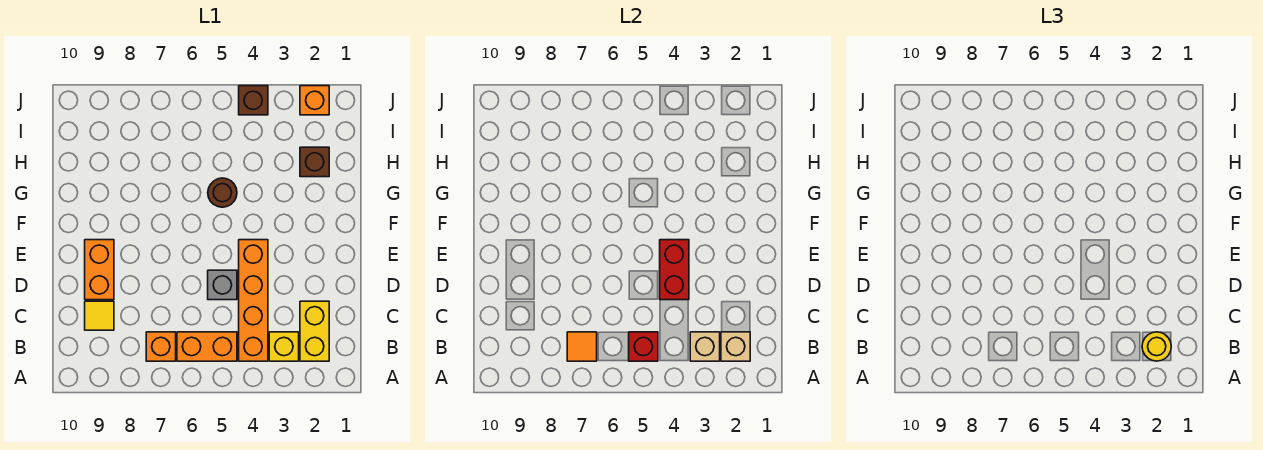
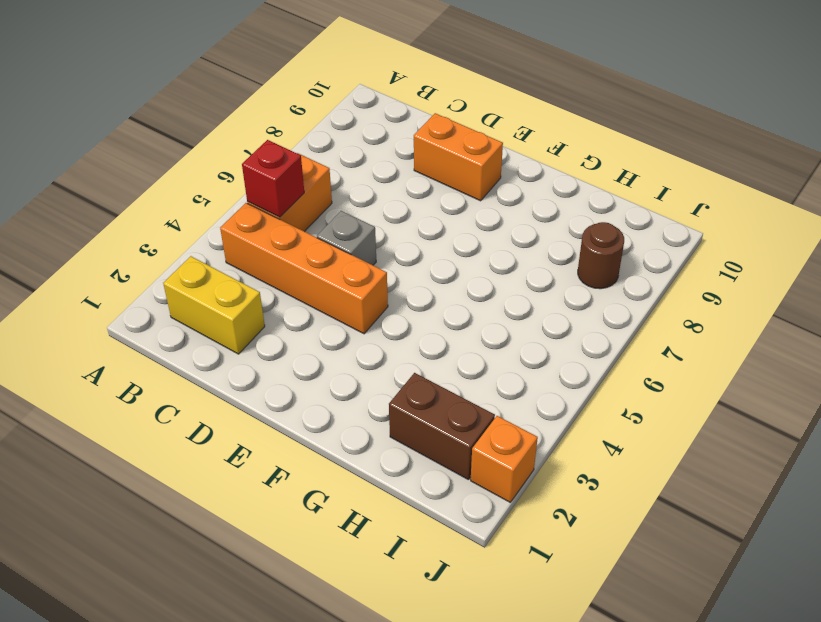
brown brick H2:I2 level 1 -> brown brick H2 level 1
brown round brick I8 level 1 -> brown round brick G5 level 1
none -> yellow brick B3 level 1
none -> orange brick B7 level 1
none -> yellow tile C9 level 1

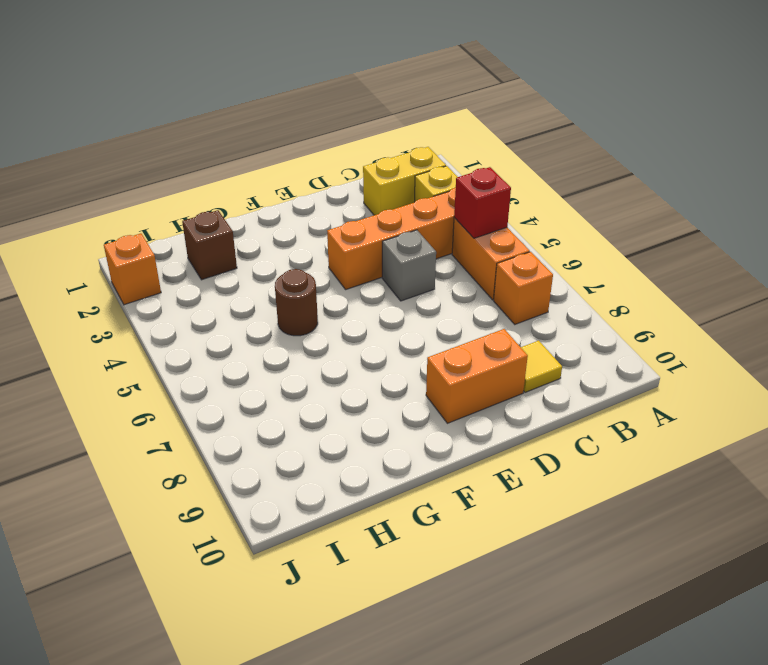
none -> brown brick J4 level 1
none -> tan brick B2 level 2
none -> tan brick B3 level 2

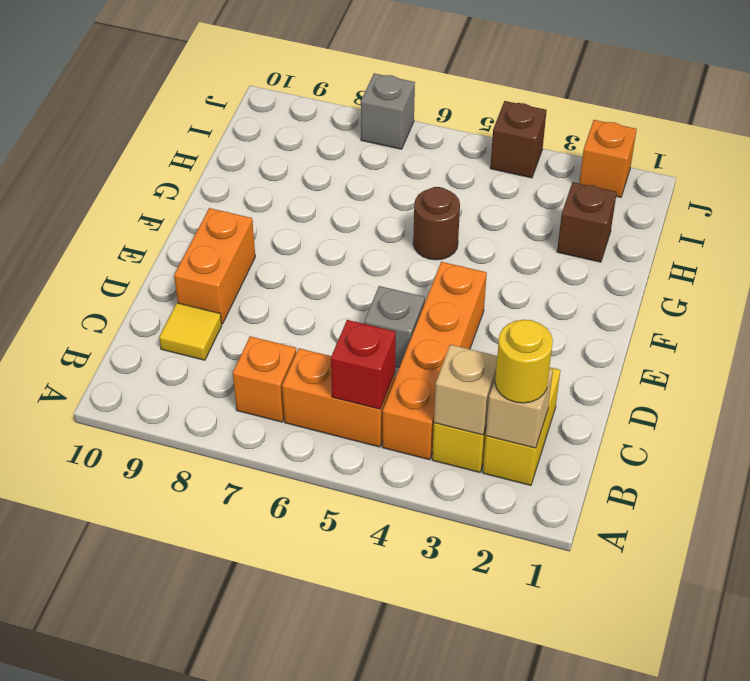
grey brick J7 level 1 -> none
none -> orange tile B7 level 2
none -> red brick D4:E4 level 2

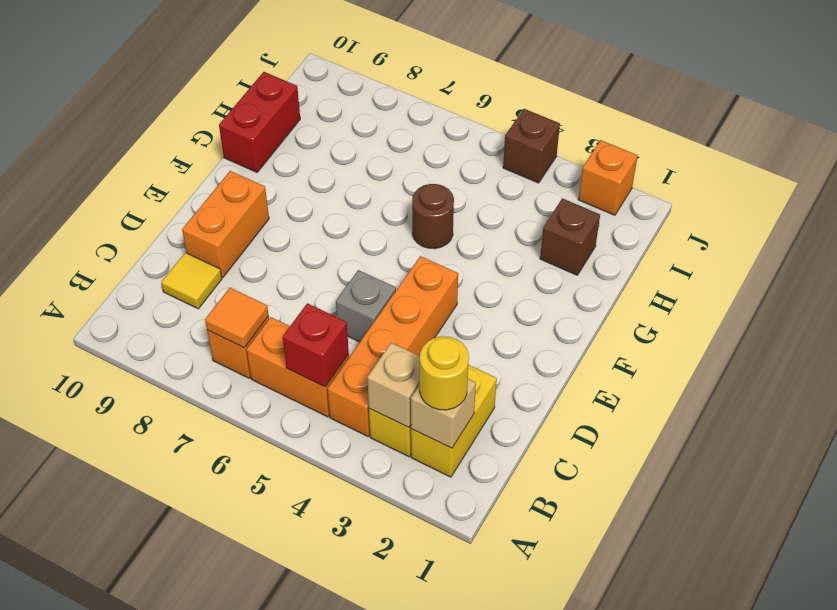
red brick G10:H10 level 1 -> red brick D4:E4 level 2

